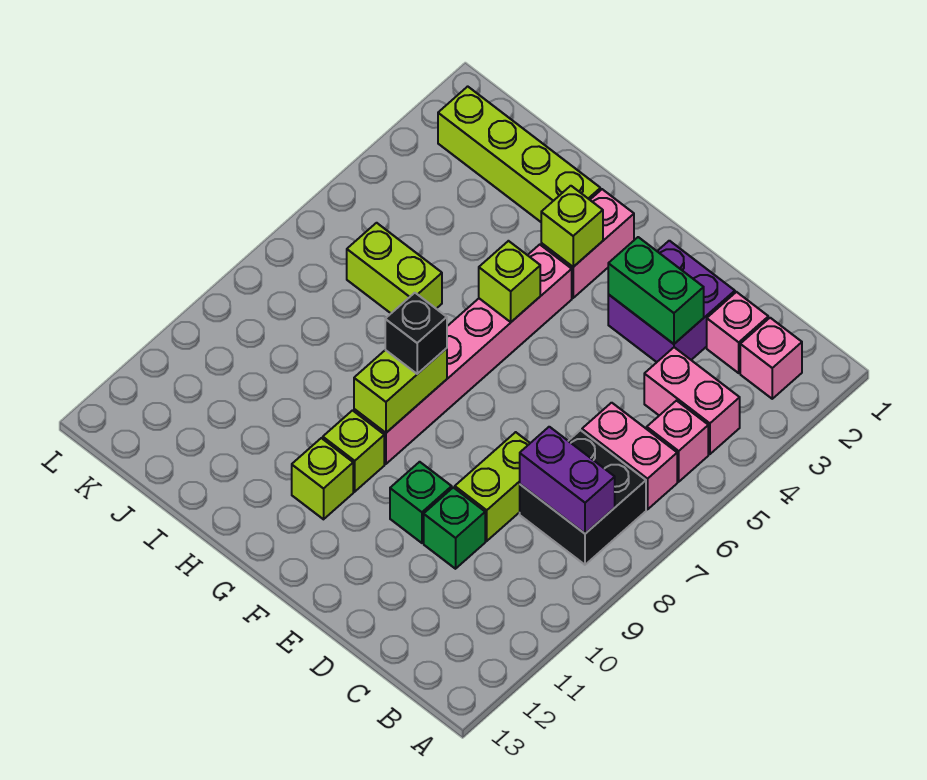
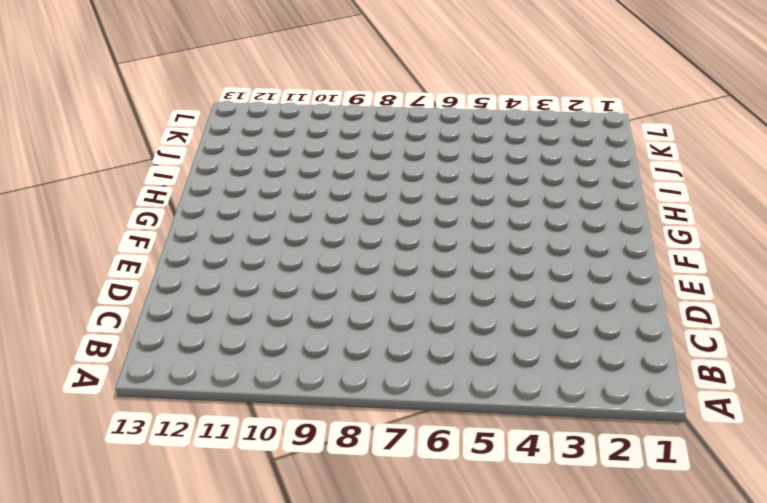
none -> pink brick B2 level 1
none -> pink brick B4:C4 level 1
none -> pink brick B5 level 1

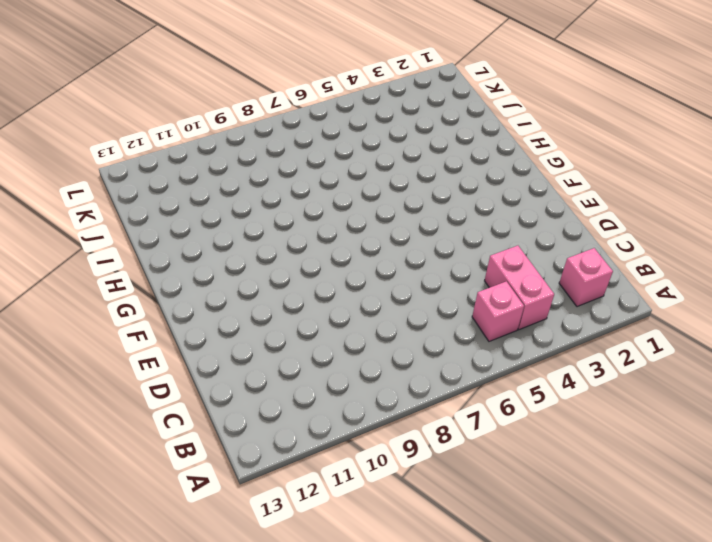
none -> pink brick B6:C6 level 1
none -> black brick B7:C8 level 1
none -> pink brick C2 level 1

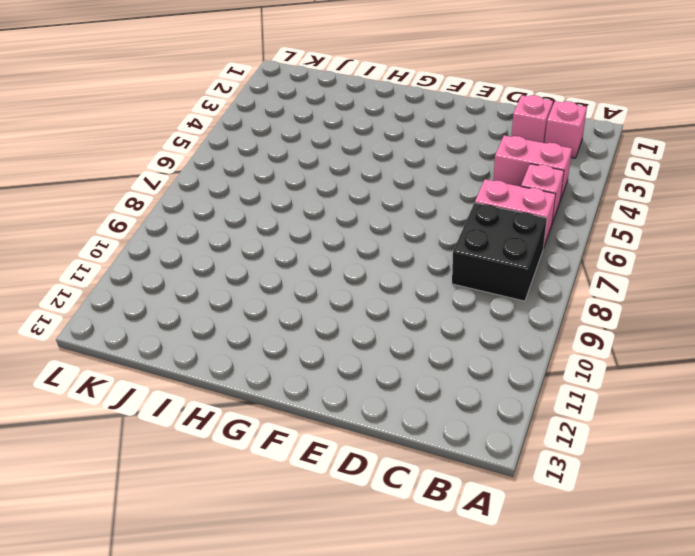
none -> purple brick D2:E3 level 1
none -> lime brick D8:D9 level 1
none -> green brick D10 level 1

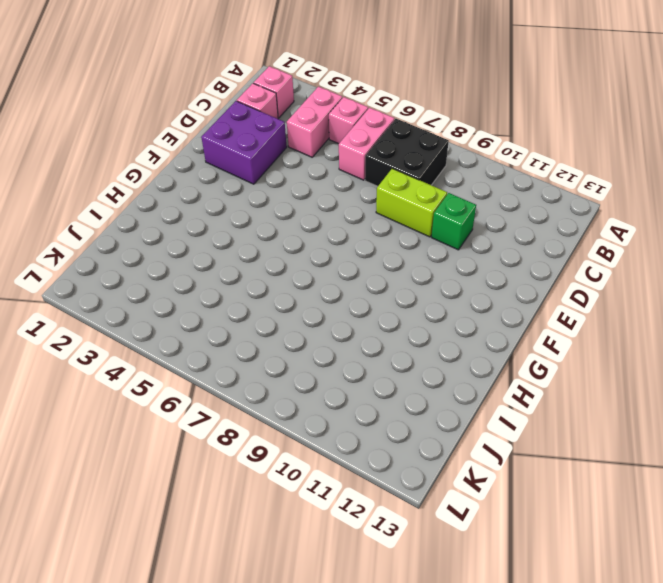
none -> green brick E10 level 1
none -> pink brick G2:G3 level 1
none -> pink brick G4:G9 level 1

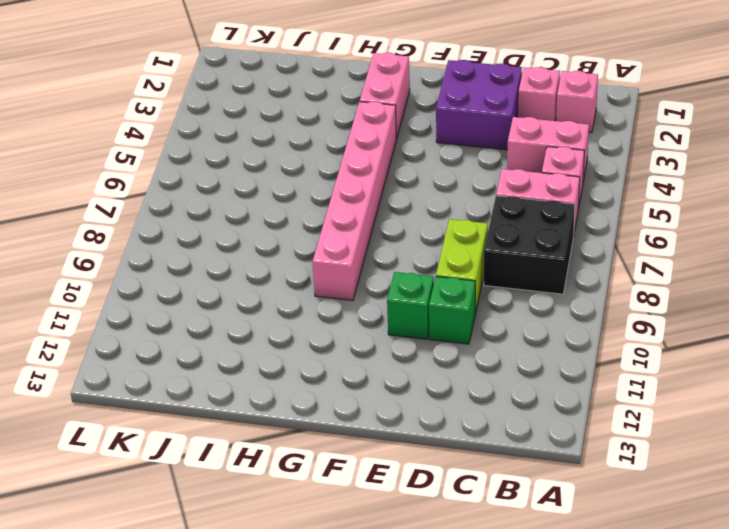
none -> lime brick G10 level 1
none -> lime brick G11 level 1
none -> lime brick H2:K2 level 1

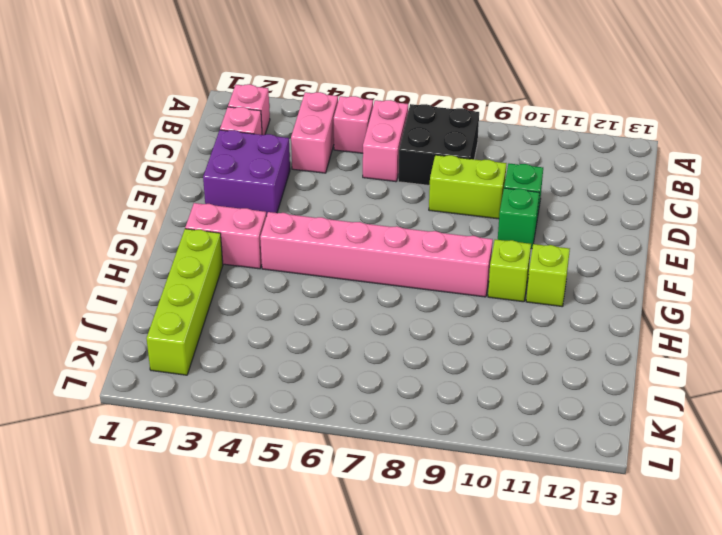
none -> lime brick I6:J6 level 1
none -> purple brick B8:C8 level 2
none -> green brick D3:E3 level 2

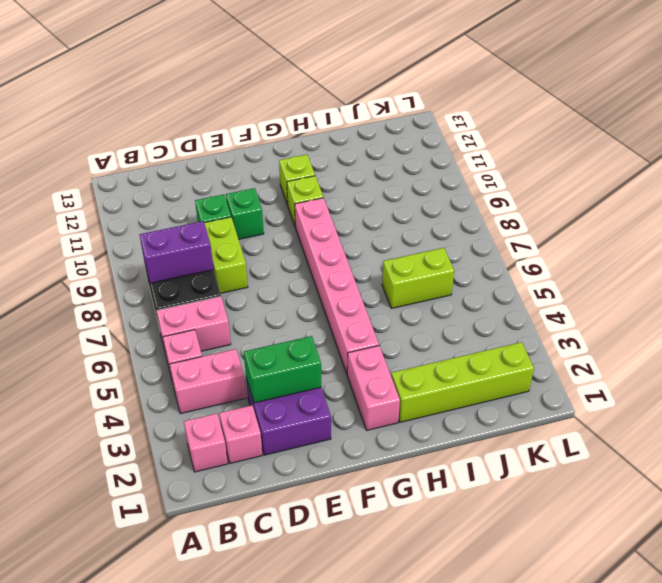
none -> lime brick G3 level 2
none -> lime brick G5 level 2
none -> lime brick G8:G9 level 2

